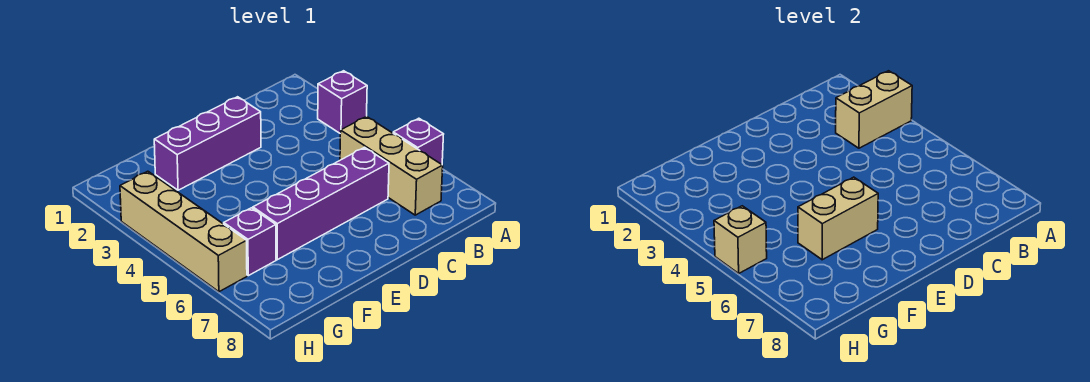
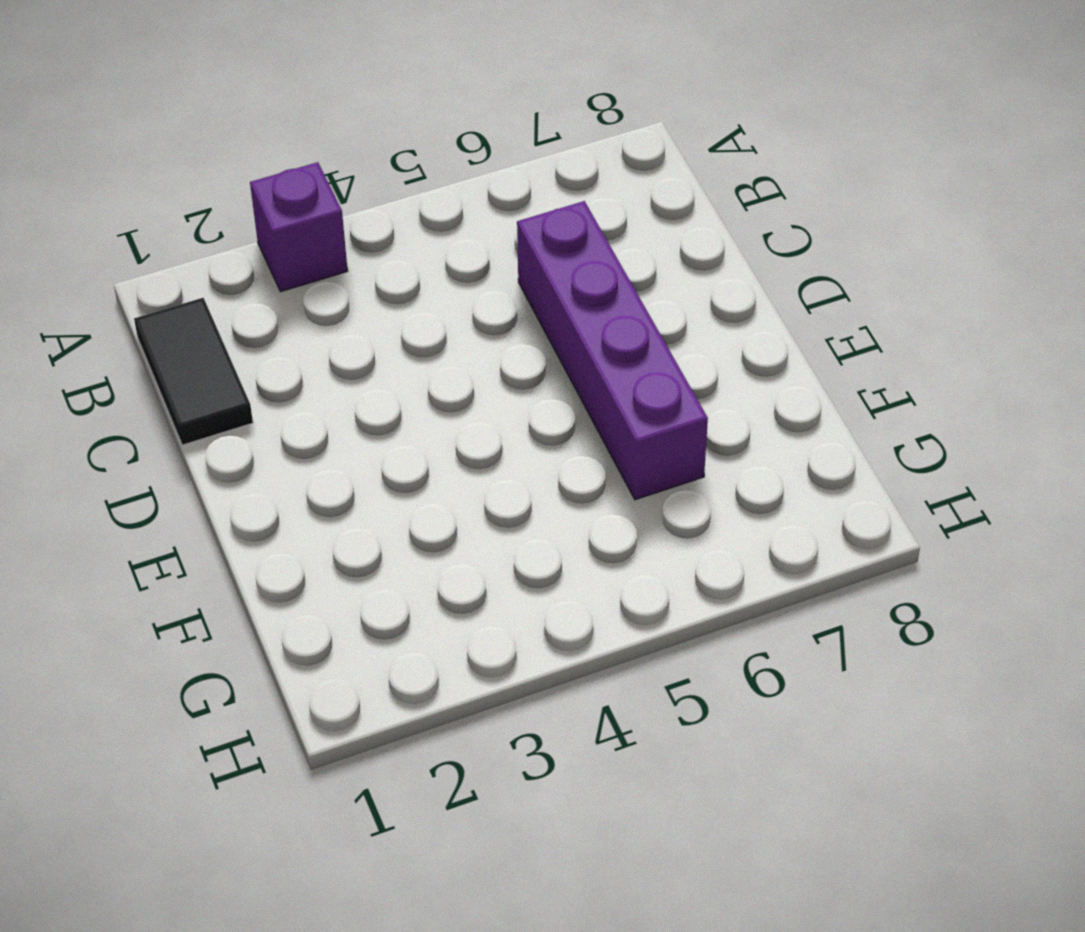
black tile B1:C1 level 1 -> none
none -> purple brick A6 level 1
none -> tan brick B5:B7 level 1

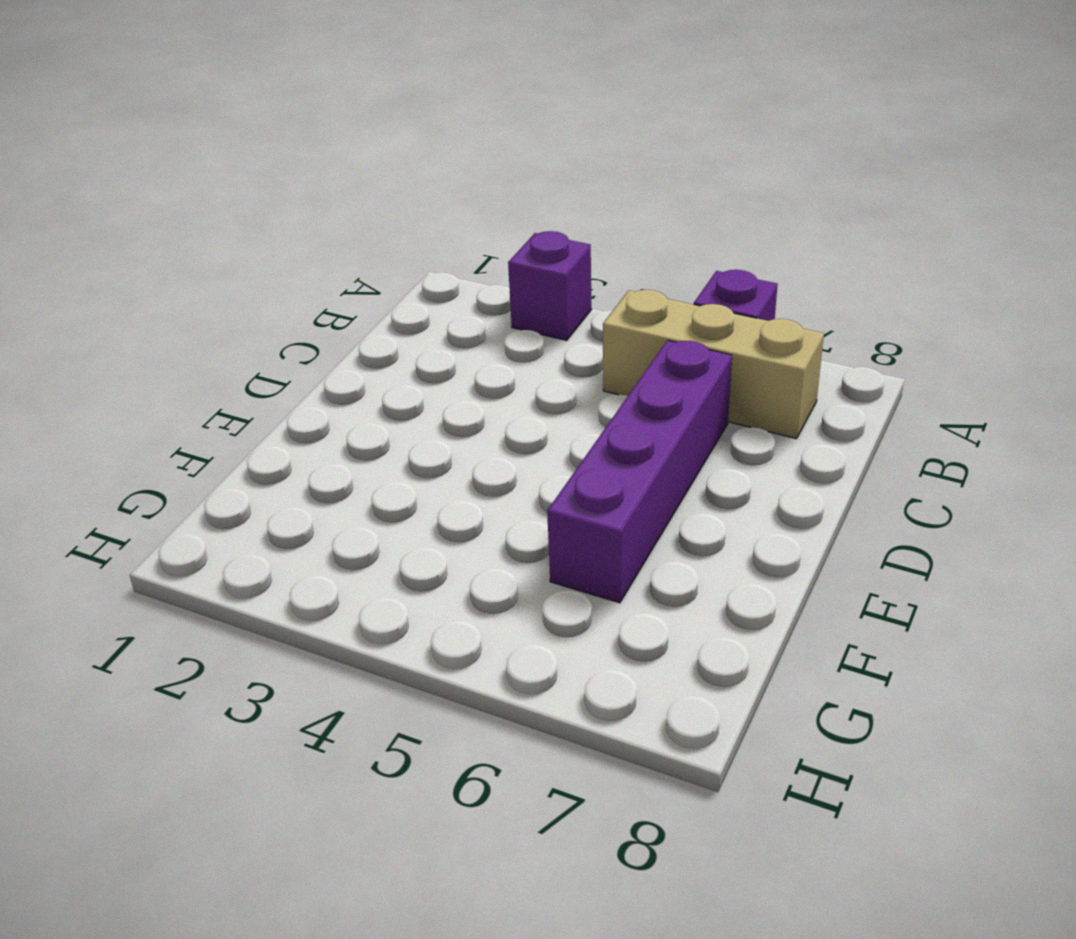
none -> purple brick D2:F2 level 1
none -> purple brick G6 level 1

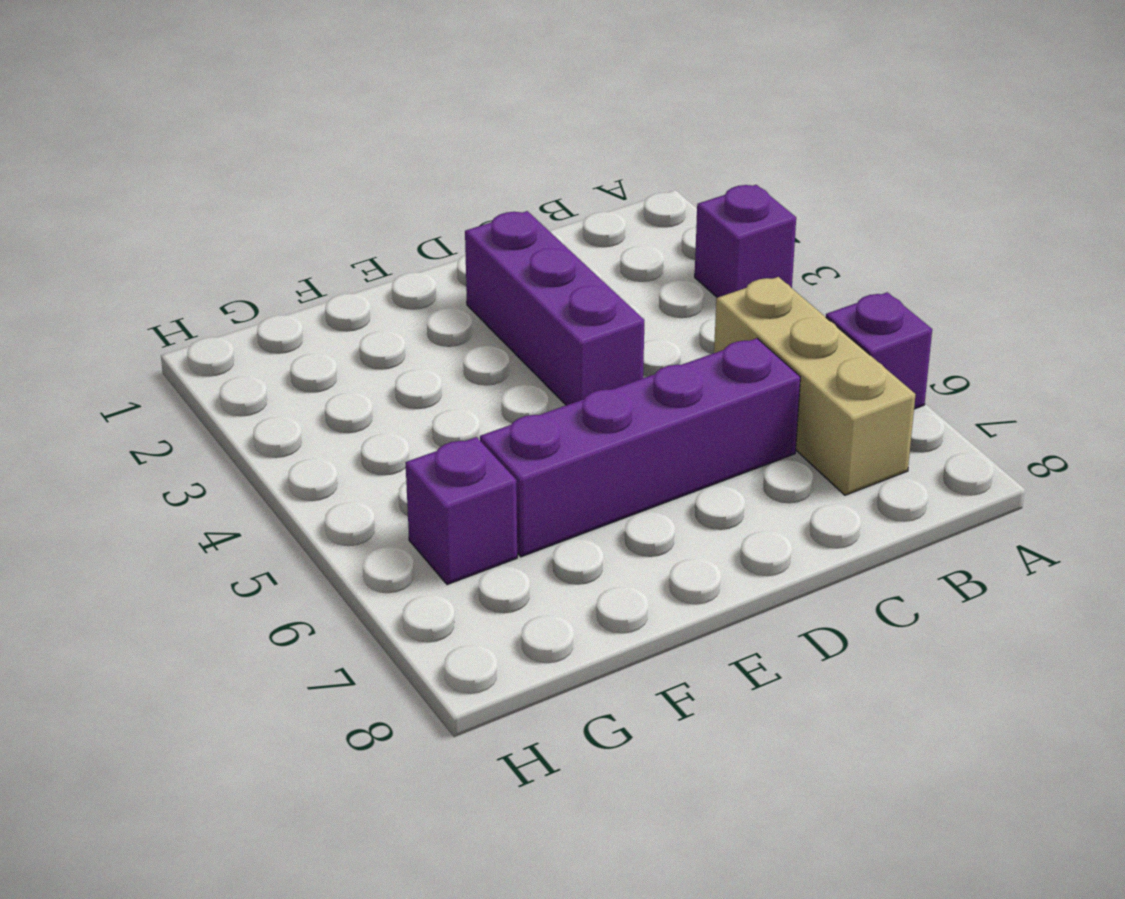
purple brick D2:D4 level 1 -> purple brick D2:F2 level 1
none -> tan brick H3:H6 level 1
none -> tan brick A3:B3 level 2

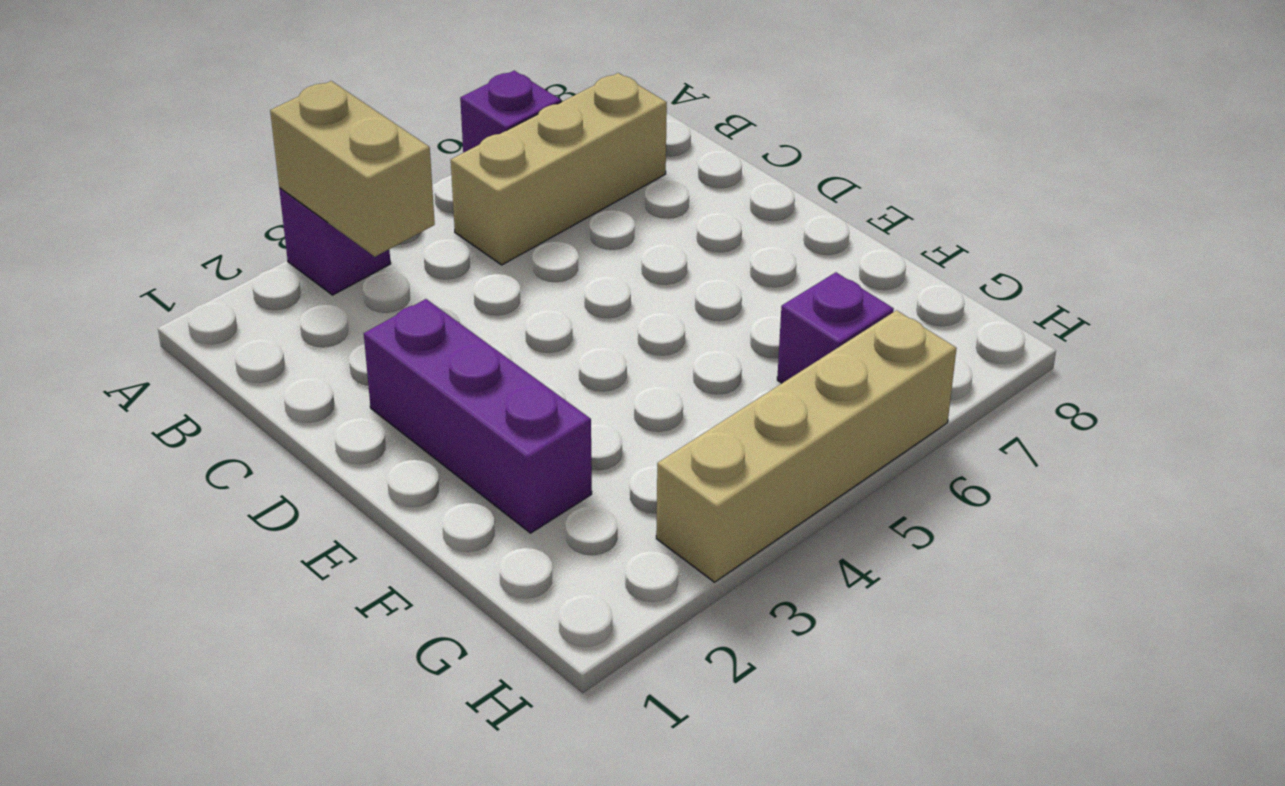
none -> purple brick C6:F6 level 1
none -> tan brick E6:F6 level 2

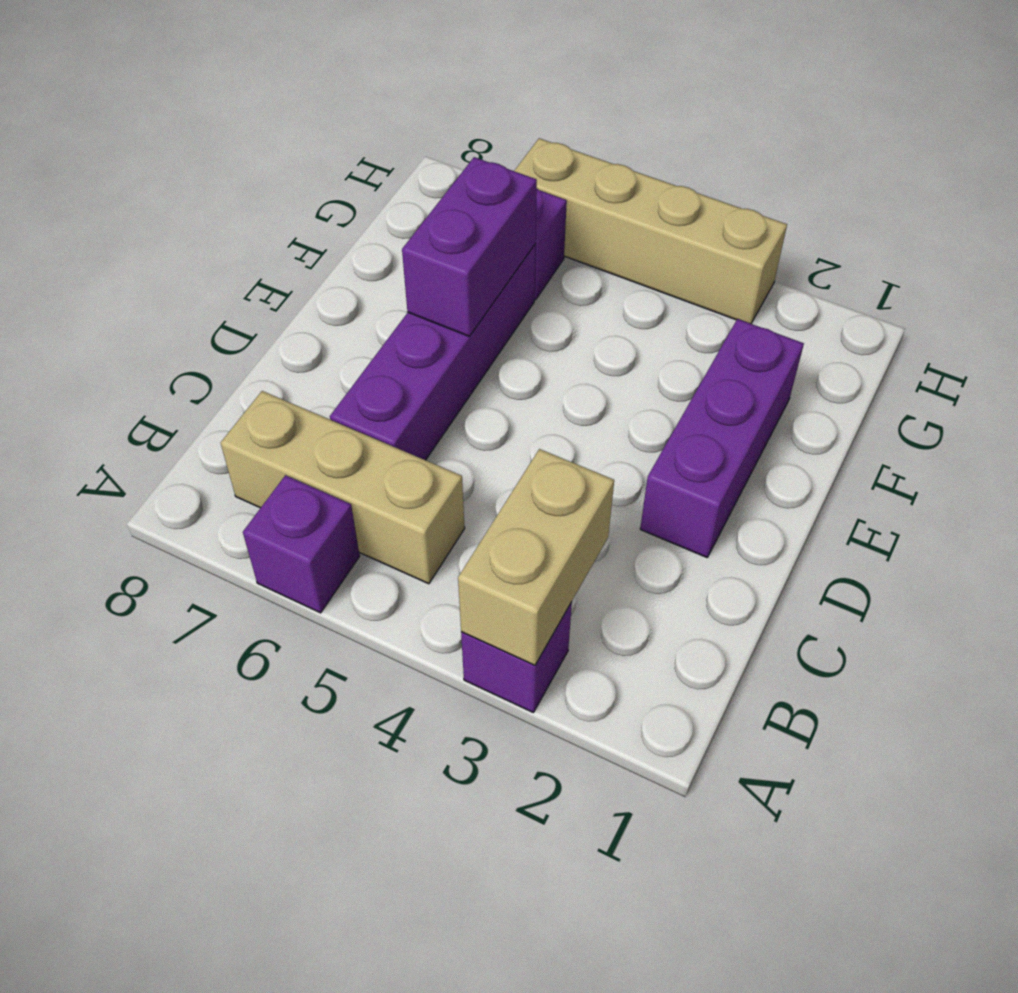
purple brick E6:F6 level 2 -> tan brick E6:F6 level 2
none -> tan brick H5 level 2

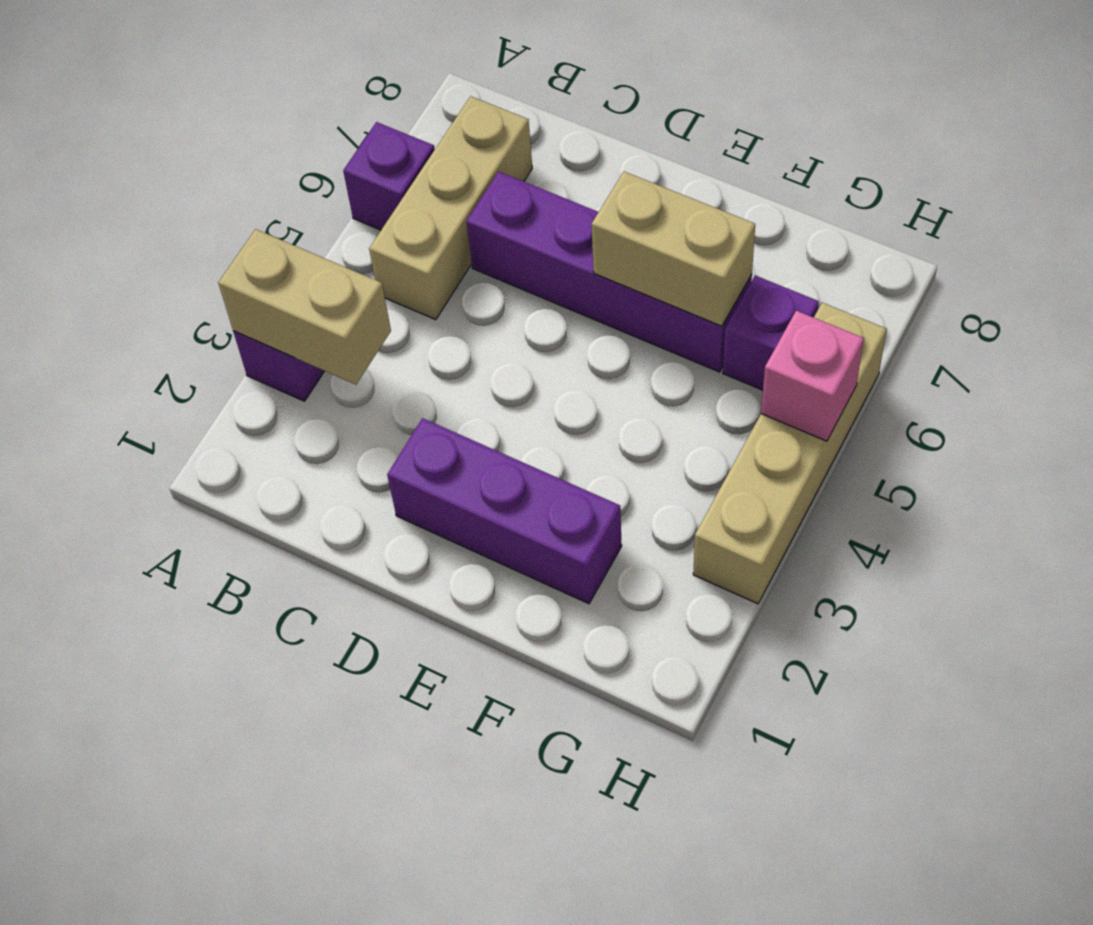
pink brick H5 level 2 -> tan brick H5 level 2

